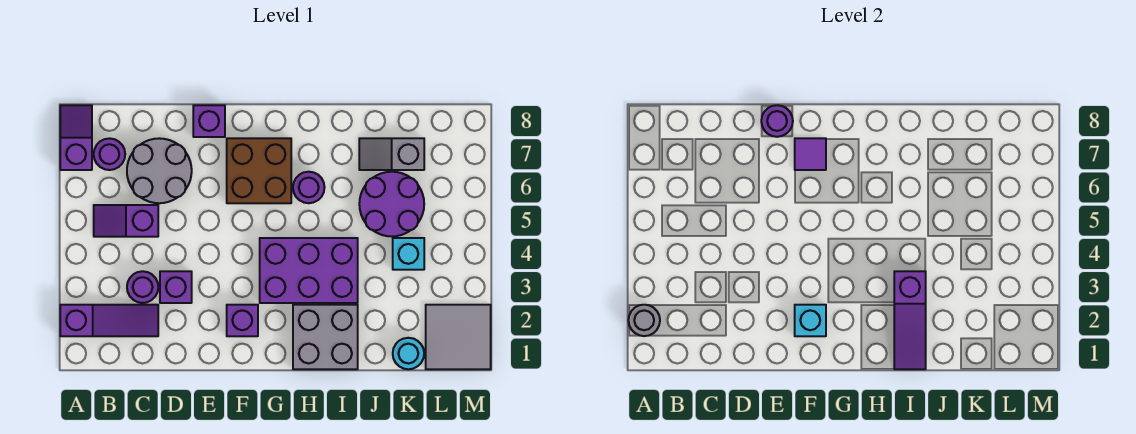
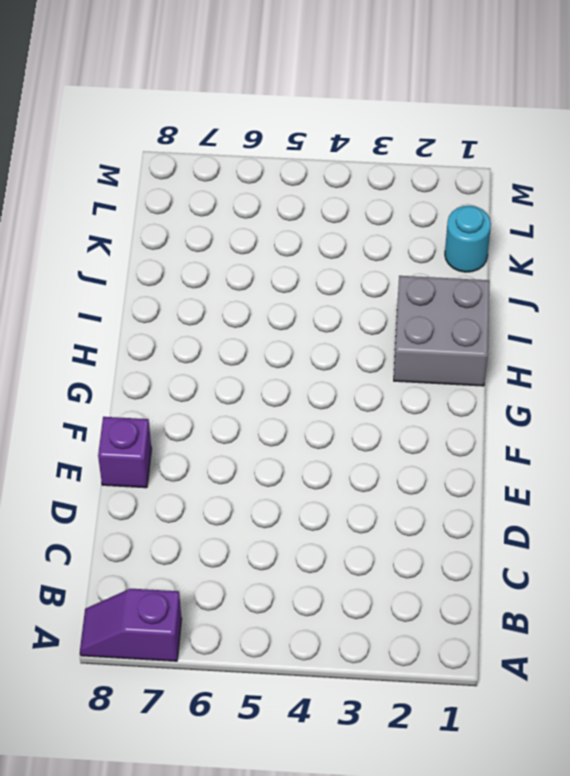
none -> purple slope A2:C2 level 1 top A
none -> purple slope B5:C5 level 1 top C
none -> purple round brick B7 level 1

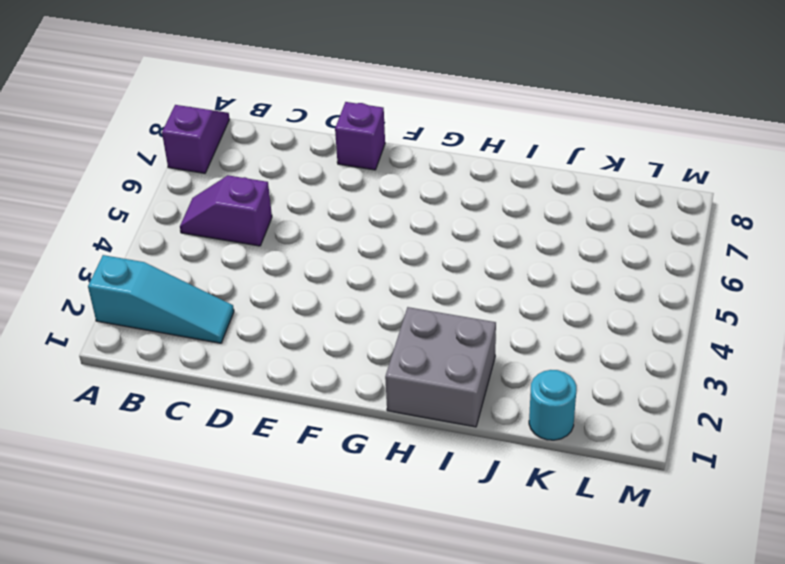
cyan slope A2:C2 level 1 top A -> purple slope A2:C2 level 1 top A
none -> purple round brick B7 level 1
none -> purple round brick C3 level 1
none -> grey round brick C6:D7 level 1

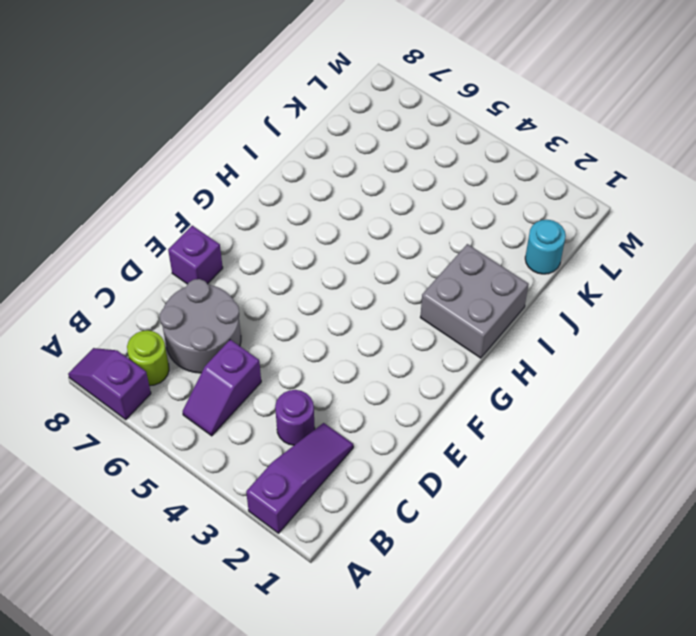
lime round brick B7 level 1 -> purple round brick B7 level 1
none -> purple brick D3 level 1
none -> purple brick F2 level 1
none -> brown brick F6:G7 level 1

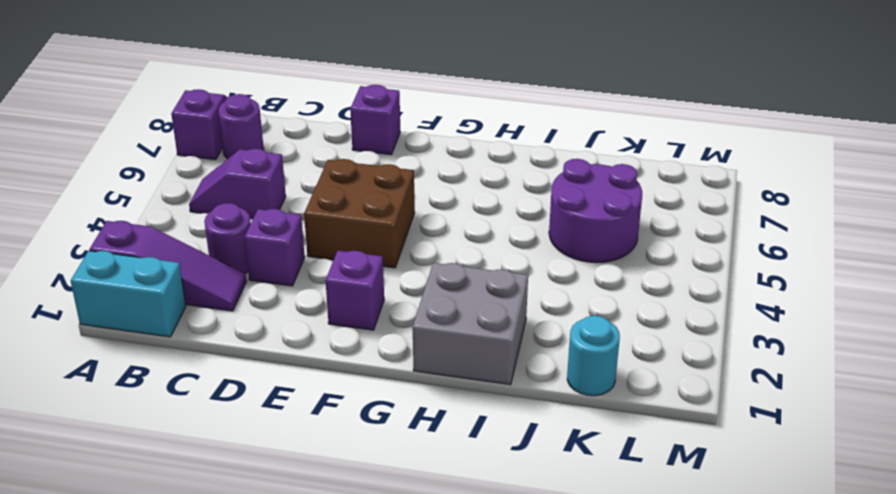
cyan brick A1:B1 level 1 -> none
brown brick E4:F5 level 1 -> brown brick F6:G7 level 1
none -> grey round brick C6:D7 level 1
none -> purple brick G3:I4 level 1
none -> purple round brick H6 level 1

